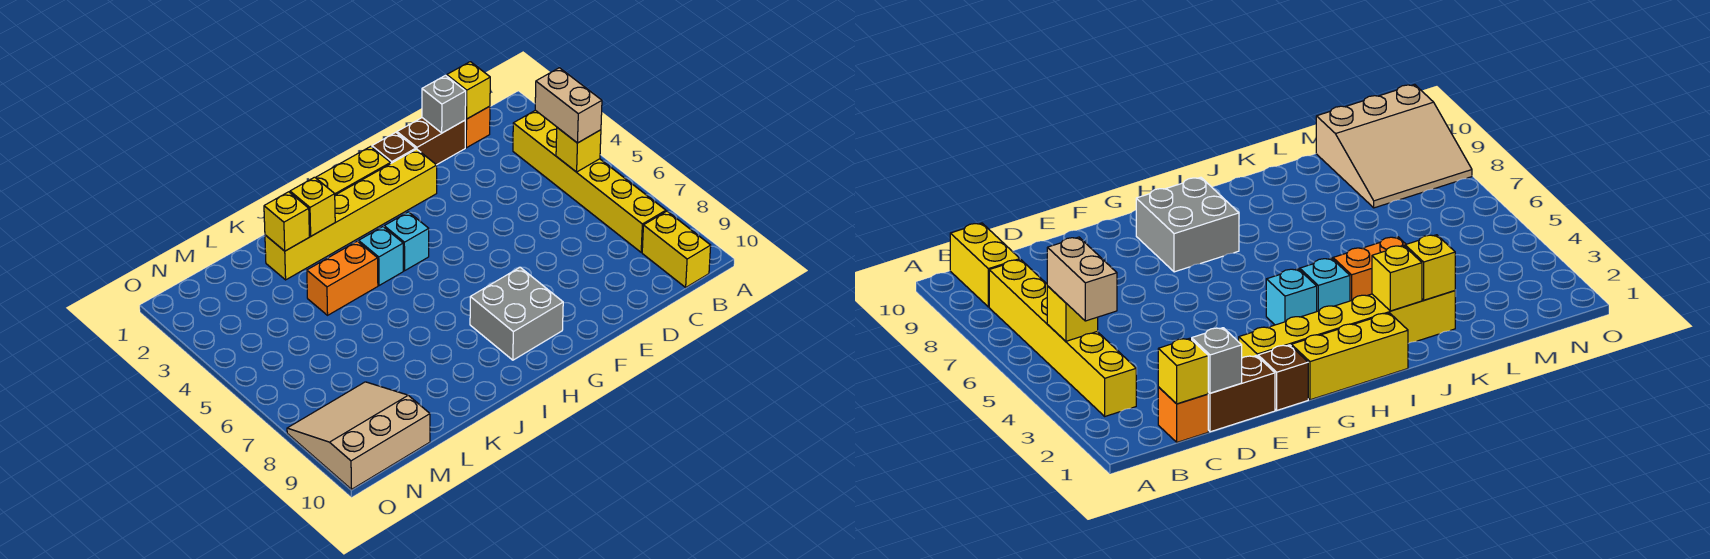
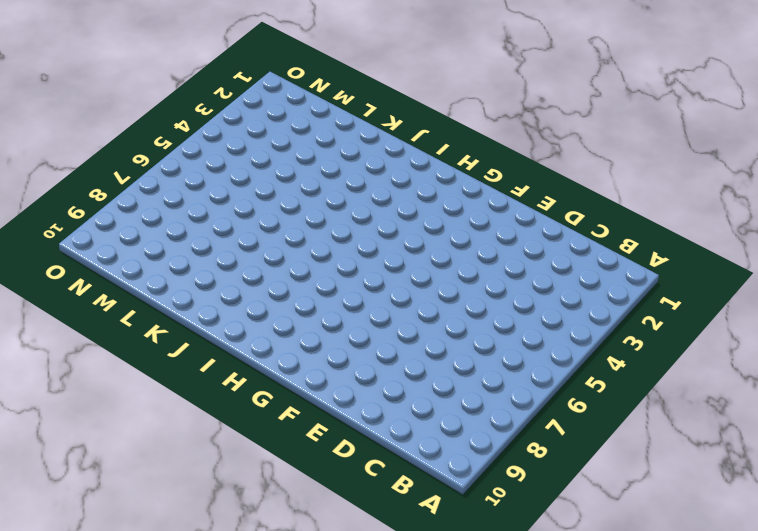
none -> yellow brick B3:B8 level 1
none -> yellow brick B9:B10 level 1
none -> orange brick C1 level 1

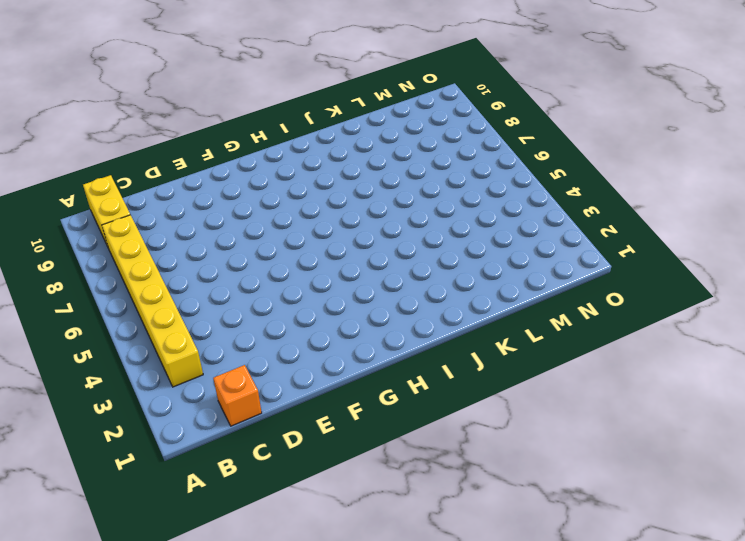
none -> brown brick D1:E1 level 1
none -> brown brick F1 level 1
none -> yellow brick F2:K2 level 1

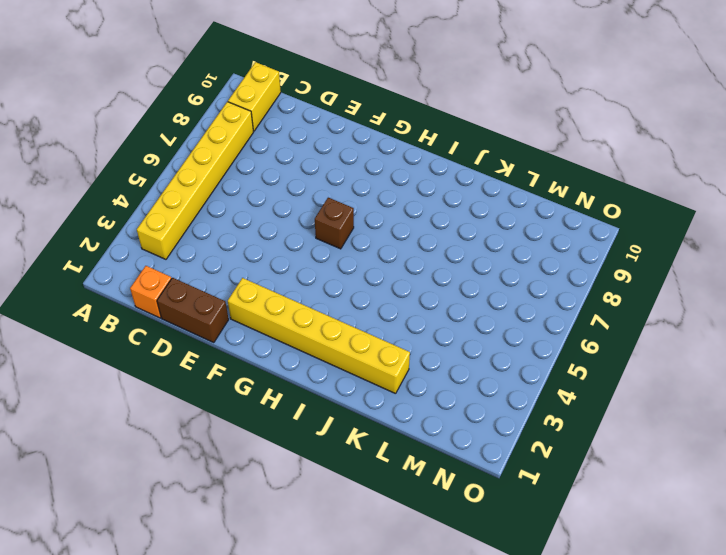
brown brick G6 level 1 -> brown brick F1 level 1
none -> yellow brick G1:I1 level 1
none -> grey brick G8:H9 level 1
none -> cyan brick H4 level 1

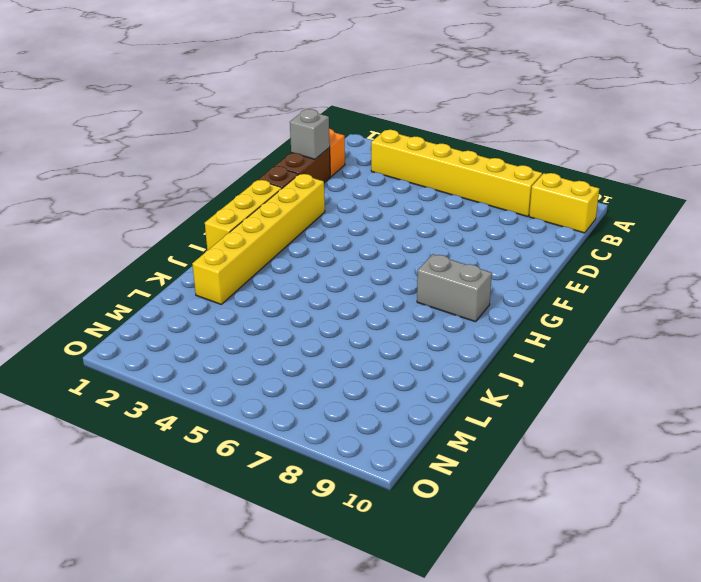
grey brick H8:H9 level 1 -> grey brick G8:H9 level 1
none -> cyan brick H4 level 1
none -> cyan brick I4 level 1
none -> orange brick J4:K4 level 1

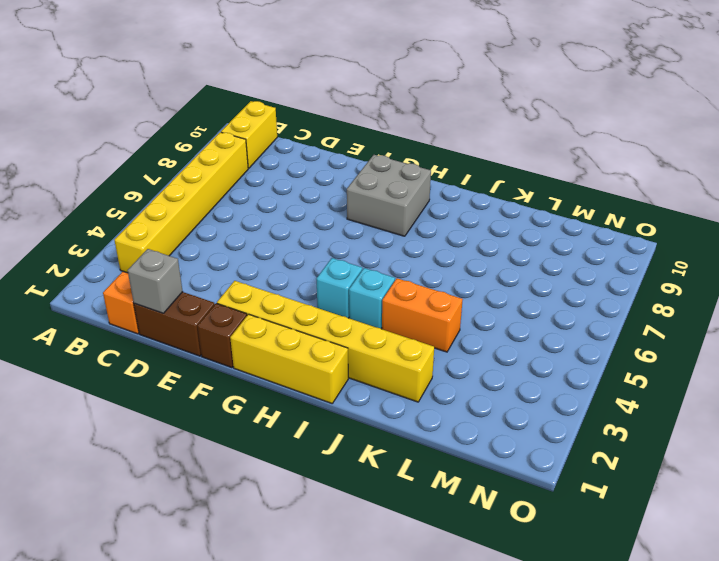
none -> tan slope M8:O10 level 1 top 10
none -> yellow brick B5 level 2
none -> yellow brick C1 level 2

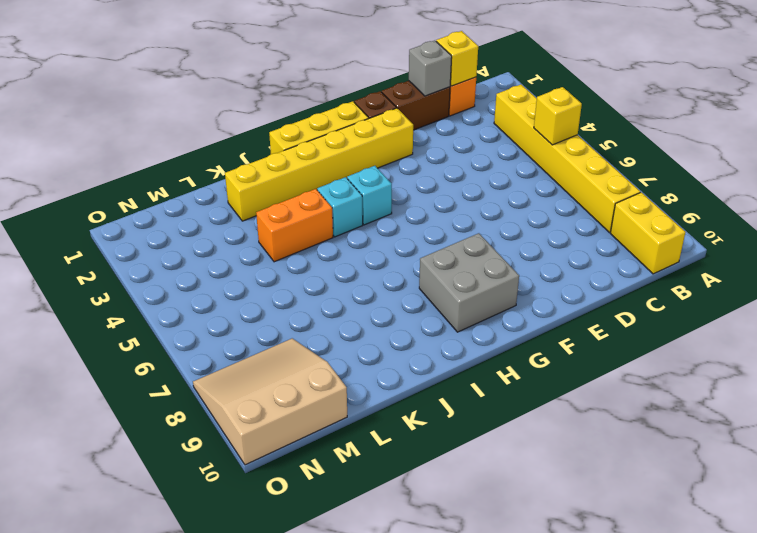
none -> yellow brick J2 level 2
none -> yellow brick K2 level 2
none -> tan brick B4:B5 level 3

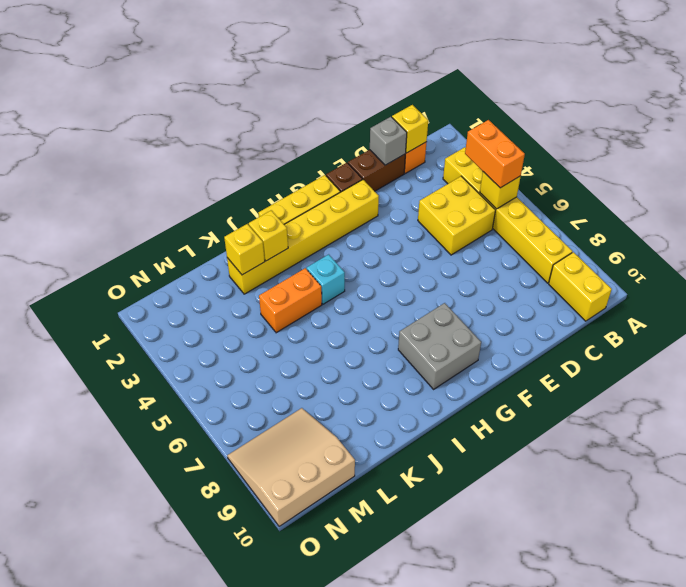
orange brick B4:B5 level 3 -> tan brick B4:B5 level 3
yellow brick C4:D5 level 1 -> none
none -> cyan brick H4 level 1

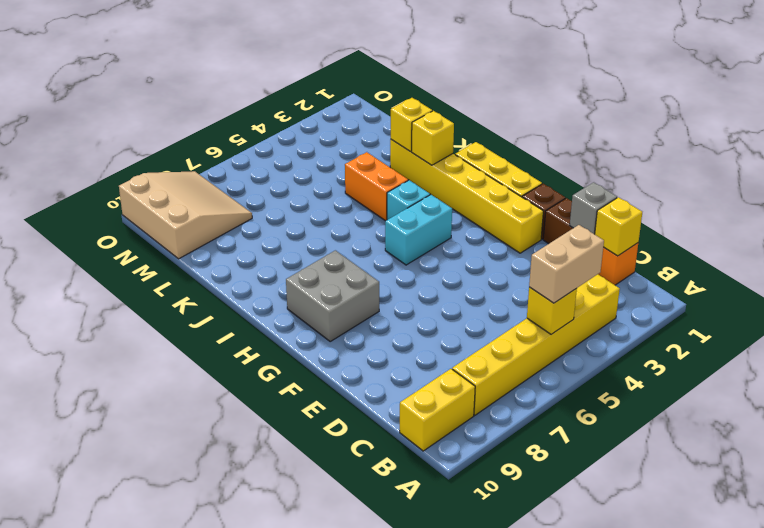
cyan brick H4:H5 level 1 -> cyan brick H4 level 1

